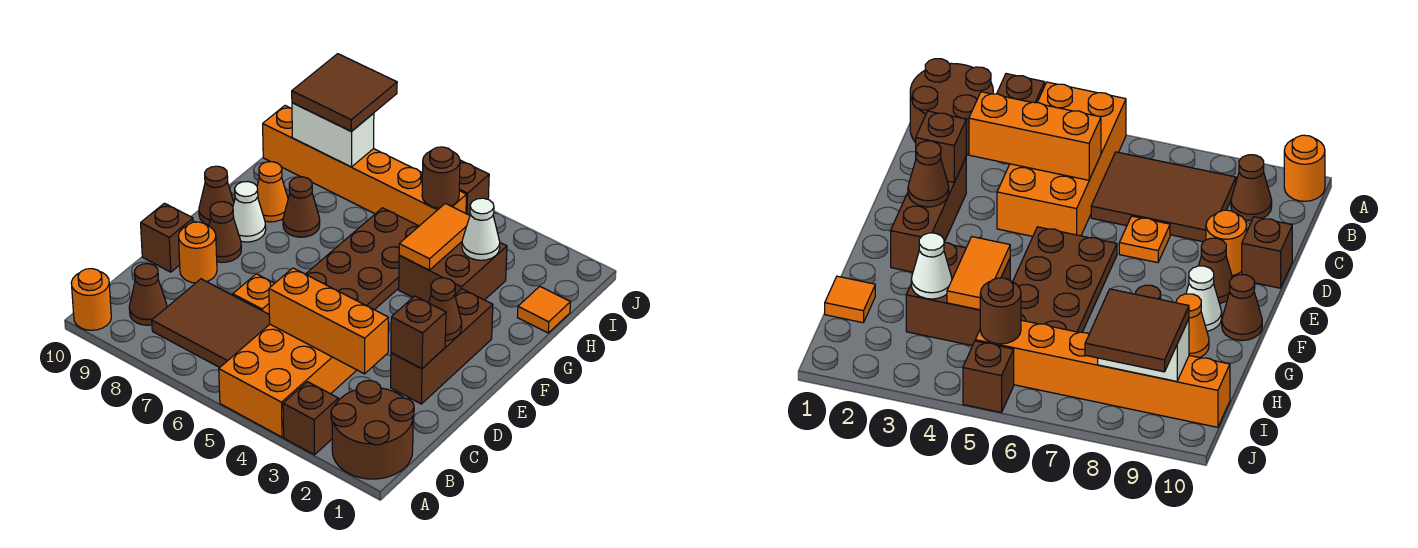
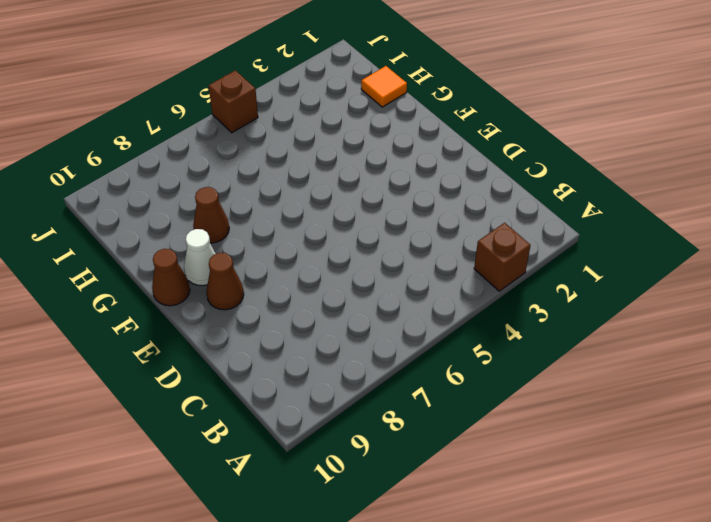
none -> brown round brick A1:B2 level 1
none -> orange brick A4:D5 level 1
none -> orange round brick A10 level 1

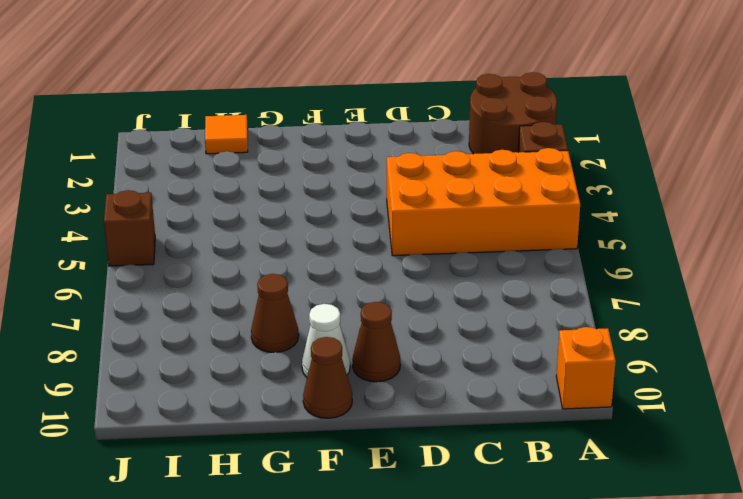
orange brick A10 level 1 -> orange round brick A10 level 1
none -> brown tile B6:C8 level 1
none -> brown cone B9 level 1
none -> brown brick D2:F2 level 1

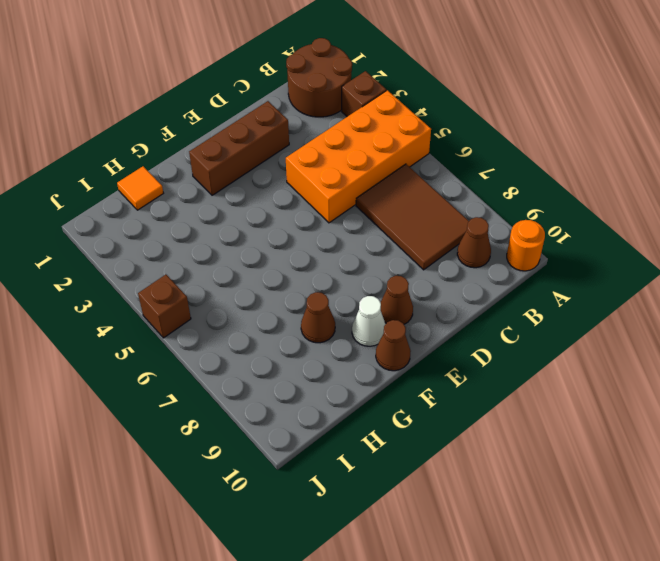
none -> orange plate D7 level 1
none -> orange round brick D9 level 1
none -> brown brick D10 level 1

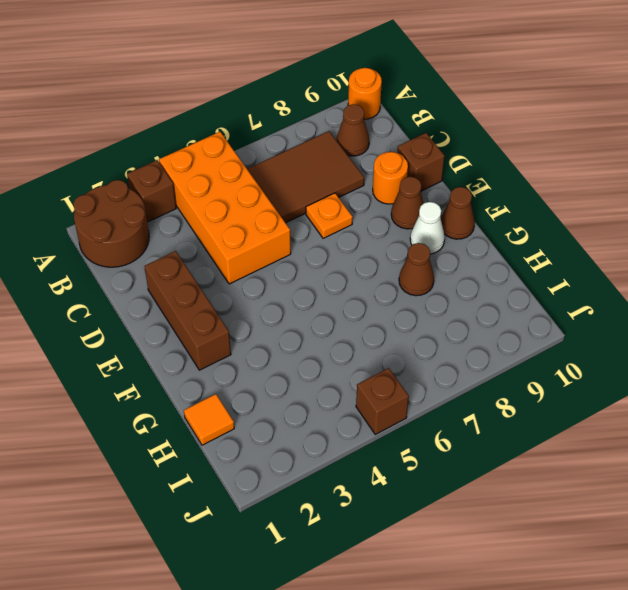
none -> brown plate E5:H6 level 1
none -> brown brick G3:H4 level 1
none -> orange cone G9 level 1

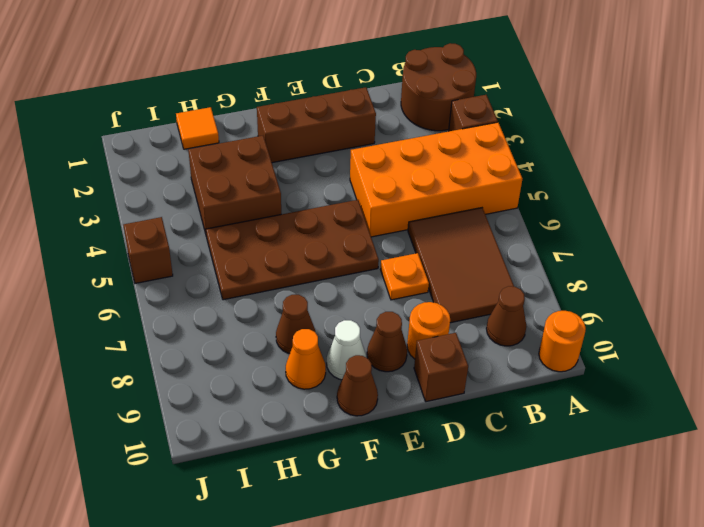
none -> orange brick I5:I10 level 1
none -> orange brick C3:C5 level 2
none -> brown brick D2 level 2

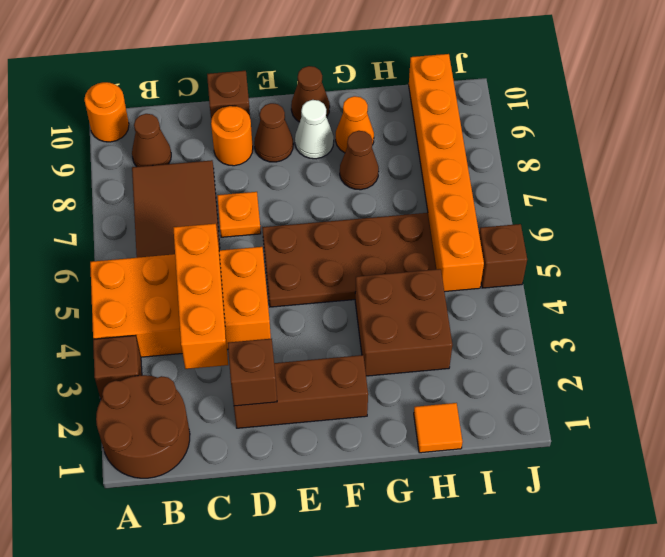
none -> brown cone E2 level 2
none -> orange tile G4:H4 level 2
none -> white cone H3 level 2

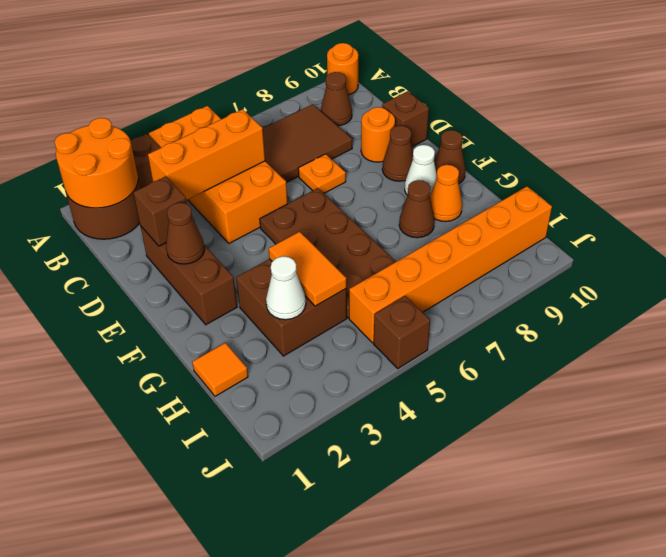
orange round brick A1:B2 level 2 -> none
none -> brown round brick I5 level 2
none -> white brick I8:I9 level 2
none -> brown tile I8:J9 level 3

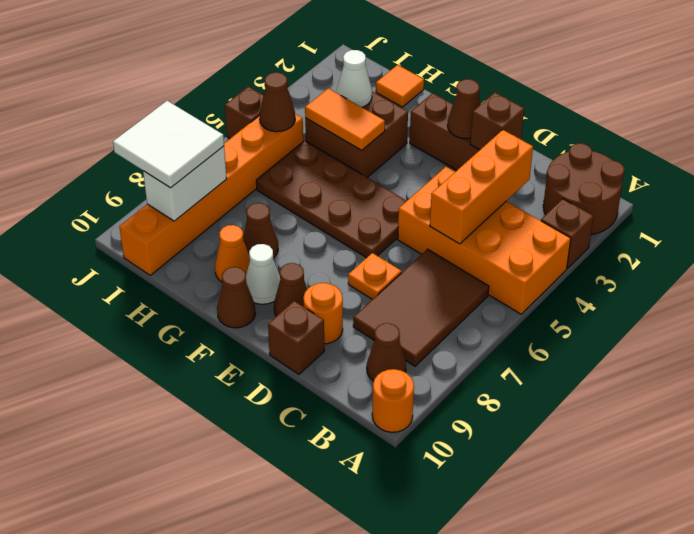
brown cone I5 level 2 -> brown round brick I5 level 2
white tile I8:J9 level 3 -> brown tile I8:J9 level 3

